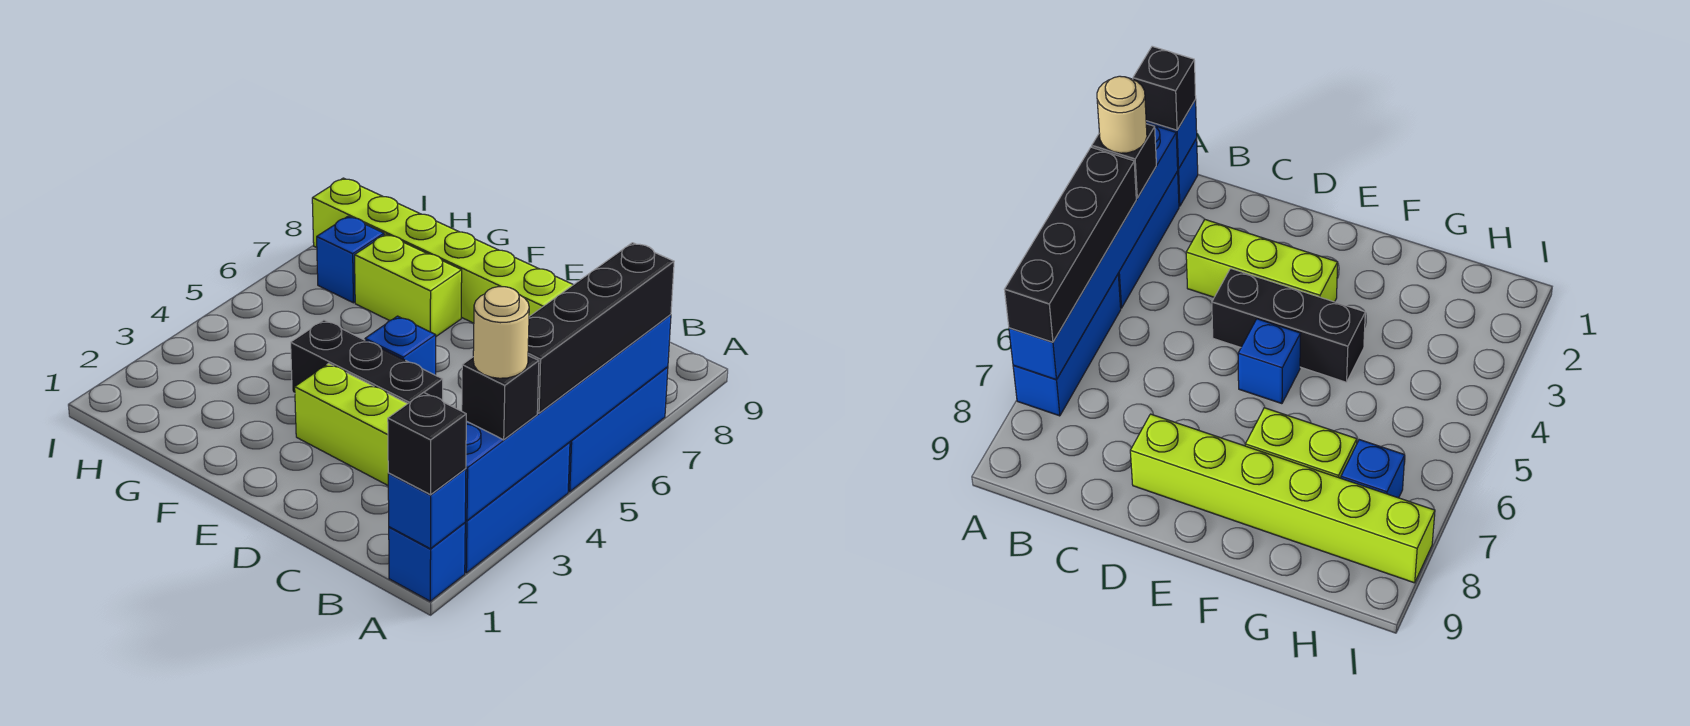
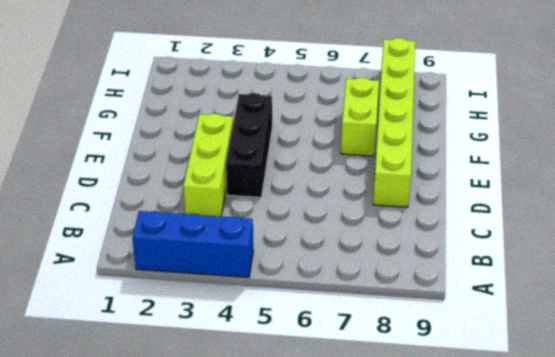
none -> blue brick A1 level 1
none -> blue brick A5:A7 level 1
none -> blue brick E5 level 1

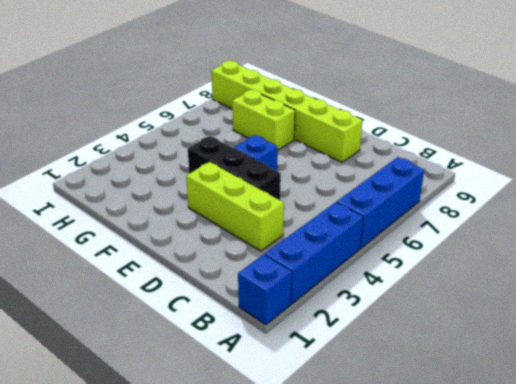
none -> blue brick H7 level 1
none -> blue brick A1 level 2
none -> blue brick A2:A7 level 2

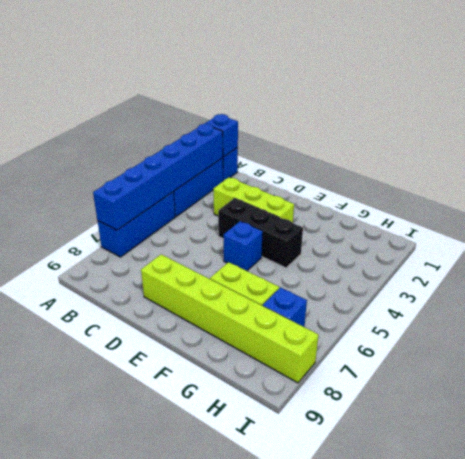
none -> black brick A1 level 3
none -> black brick A3 level 3
none -> black brick A4:A7 level 3

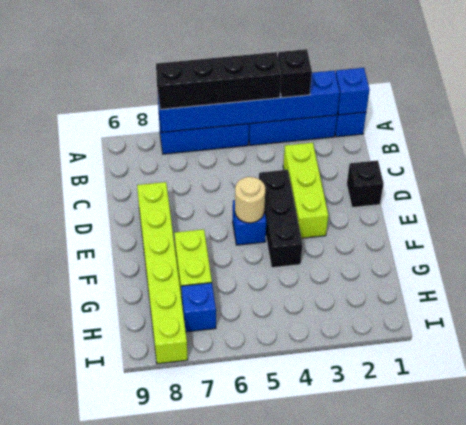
black brick D1 level 1 -> black brick A1 level 3
tan round brick E5 level 2 -> tan round brick A3 level 4

